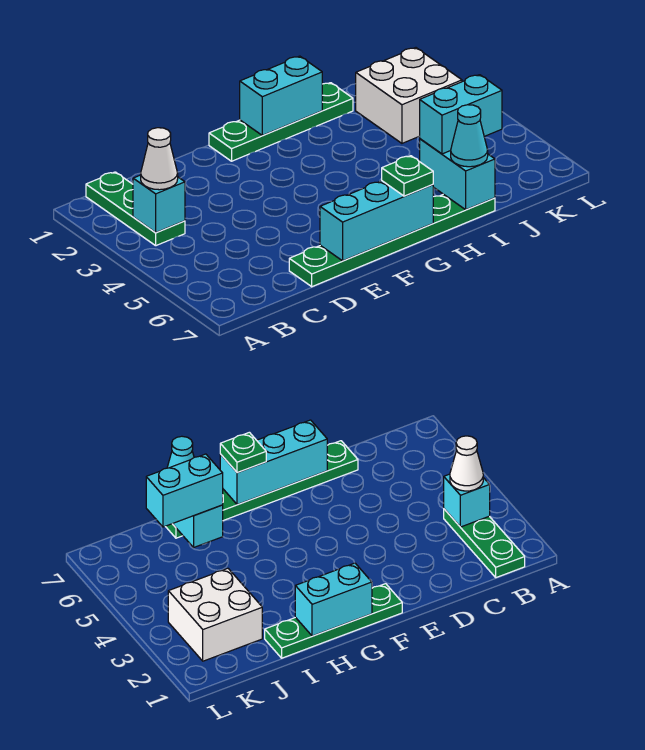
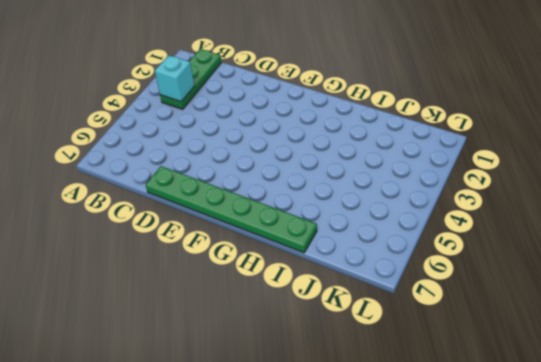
none -> green plate F1:I1 level 1
none -> white brick J2:K3 level 1
none -> cyan brick E7:G7 level 2

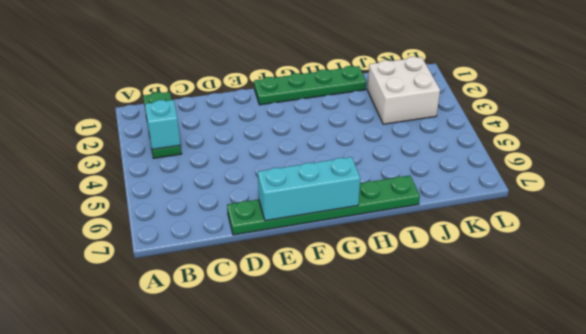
none -> cyan brick G1:H1 level 2
none -> cyan brick I6:I7 level 2
none -> white cone B3 level 3

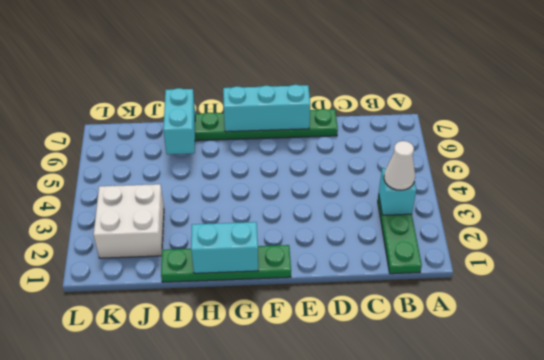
none -> green plate G7 level 3
none -> cyan brick I6:J6 level 3
none -> cyan cone I7 level 3

